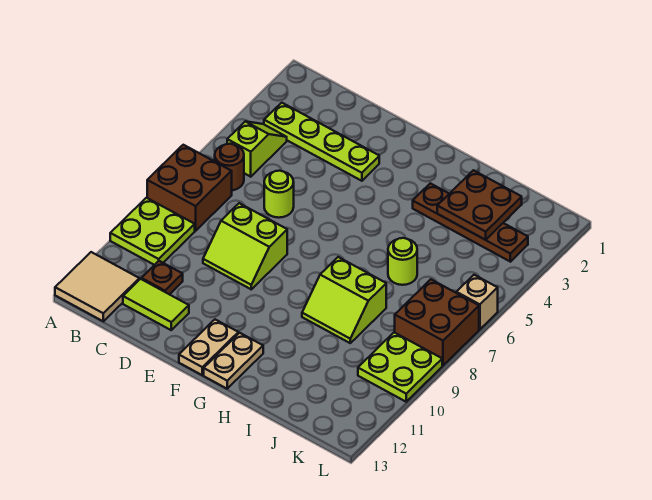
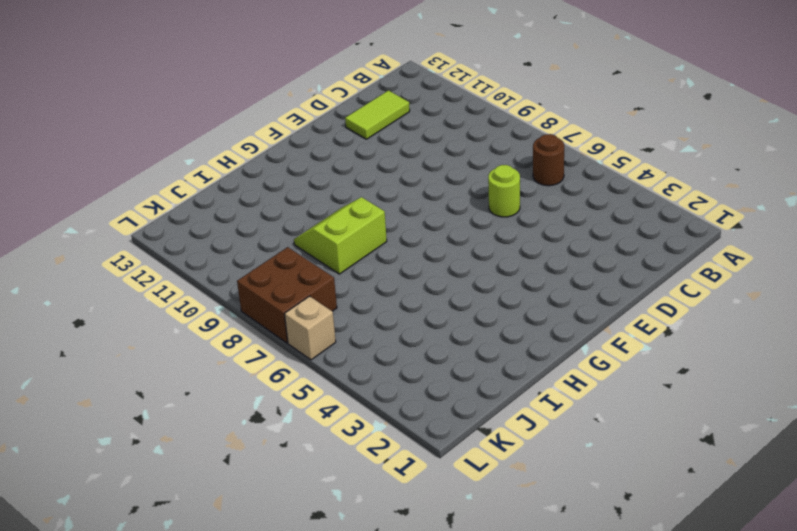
none -> brown brick A7:B8 level 1
none -> lime plate A9:B10 level 1
none -> tan tile A12:B13 level 1

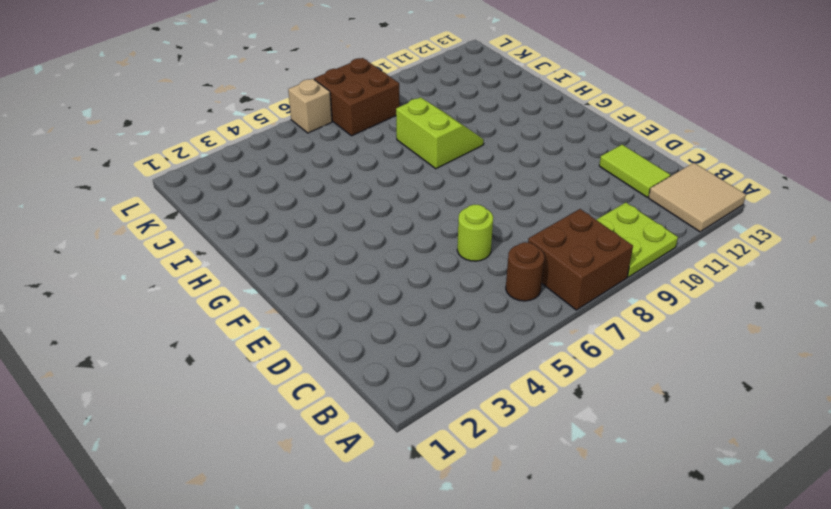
none -> lime plate B3:E3 level 1
none -> lime slope B4:B5 level 1 top 5
none -> brown plate C11 level 1

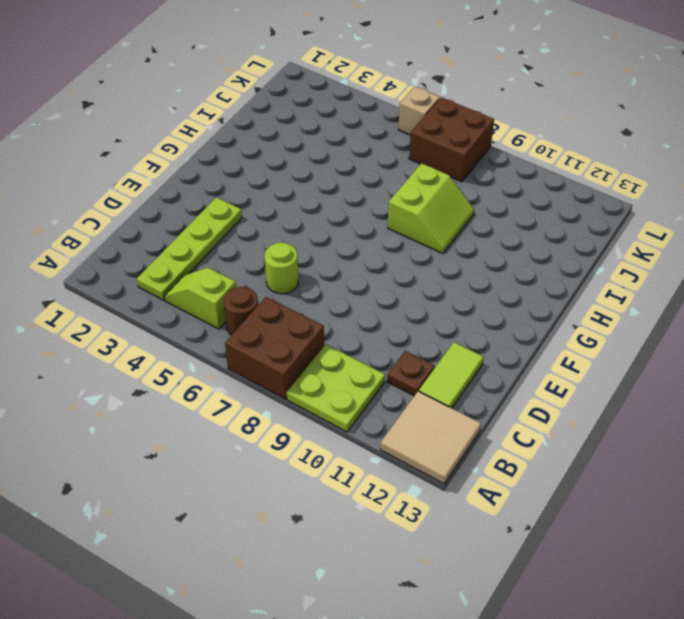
none -> lime slope D8:E9 level 1 top 8
none -> tan plate F12:F13 level 1
none -> tan plate G12:G13 level 1

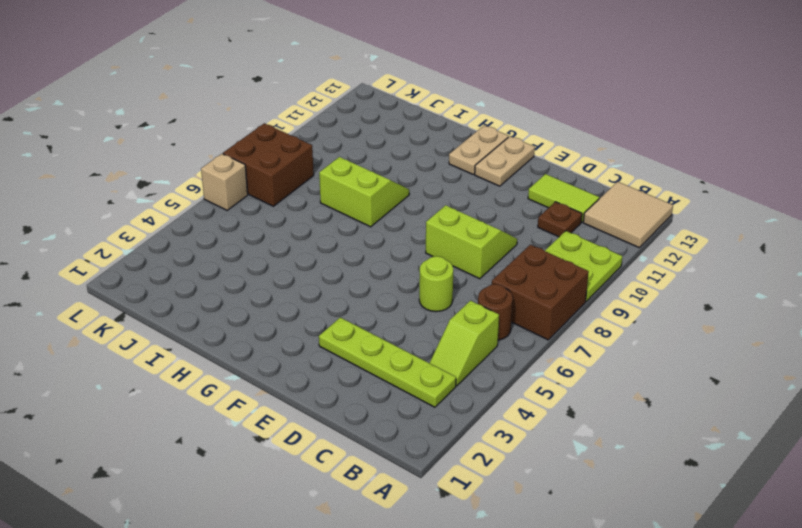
none -> brown plate H3:K3 level 1
none -> lime round brick I6 level 1
none -> lime plate K9:L10 level 1

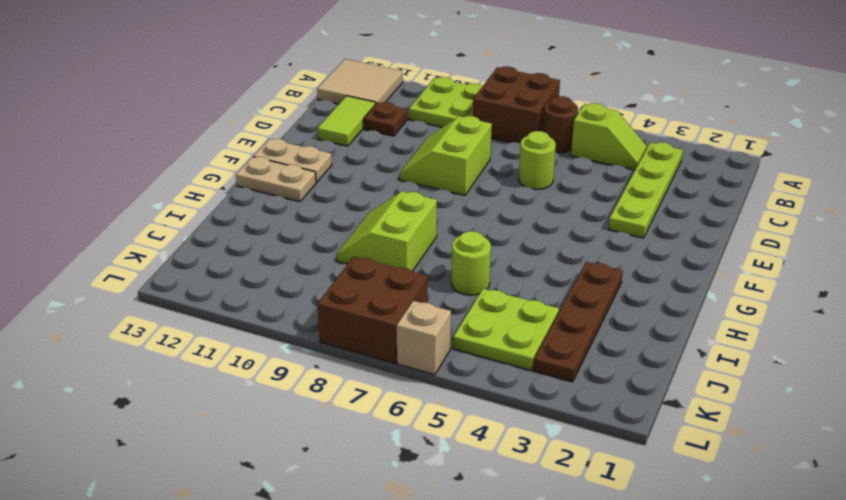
lime plate J4:K5 level 1 -> lime plate K9:L10 level 1
none -> brown plate I2:J3 level 2

